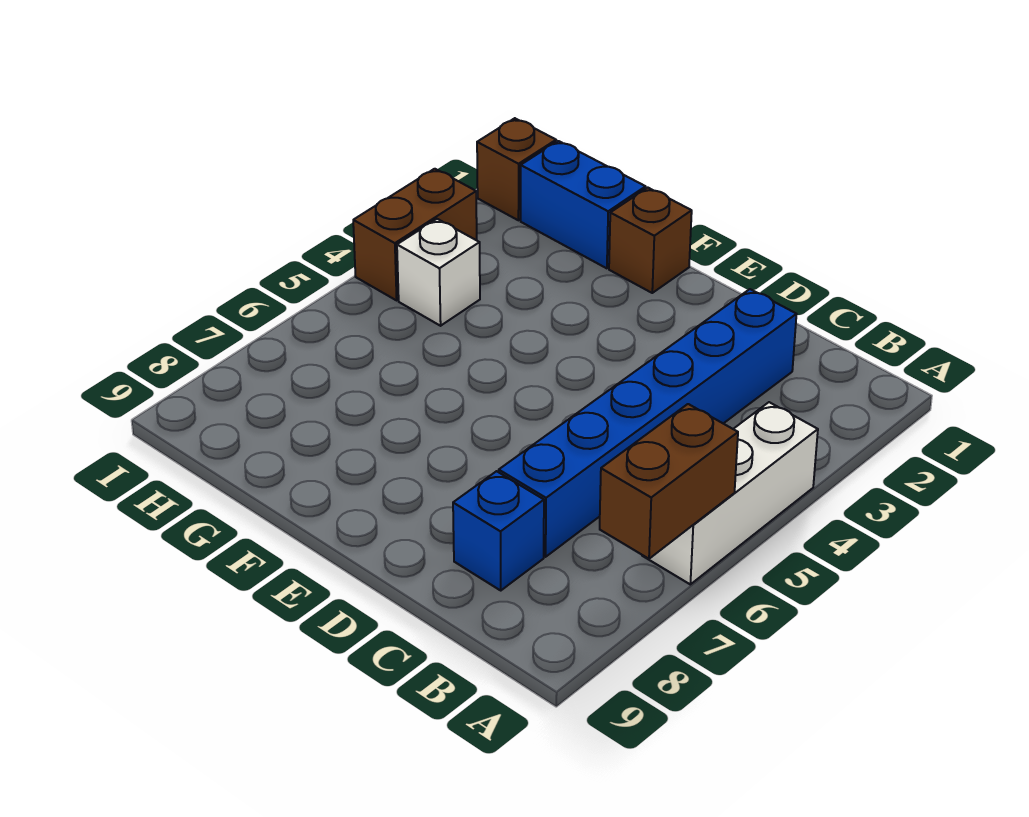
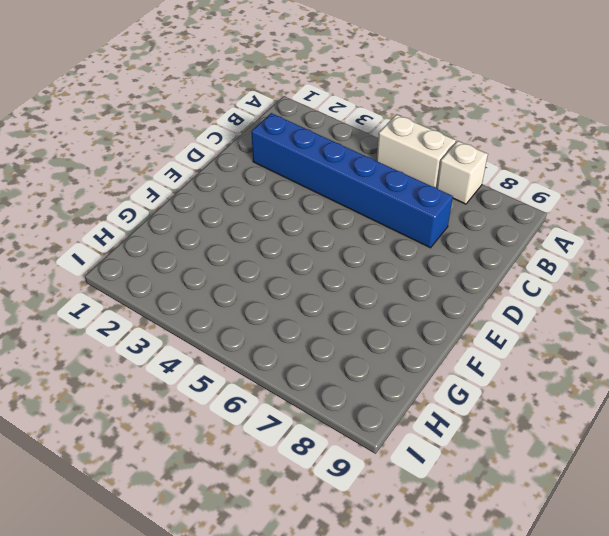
white brick A5:A6 level 1 -> white brick A4:A6 level 1
white brick A7 level 1 -> white brick H4 level 1
none -> blue brick C8 level 1
none -> brown brick F1 level 1

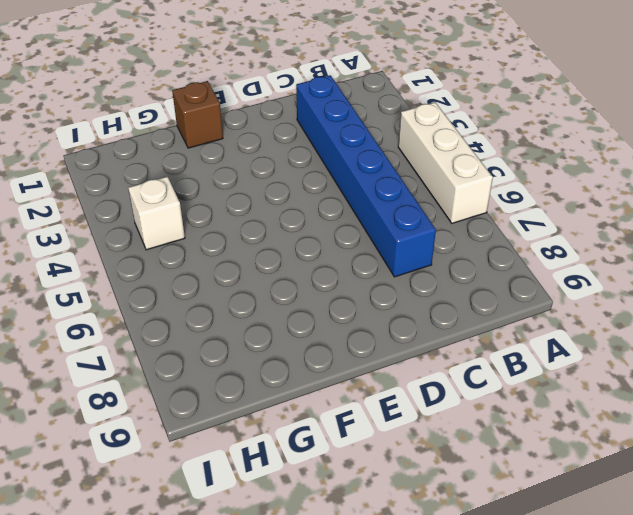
none -> blue brick C8 level 1
none -> blue brick G1:H1 level 1

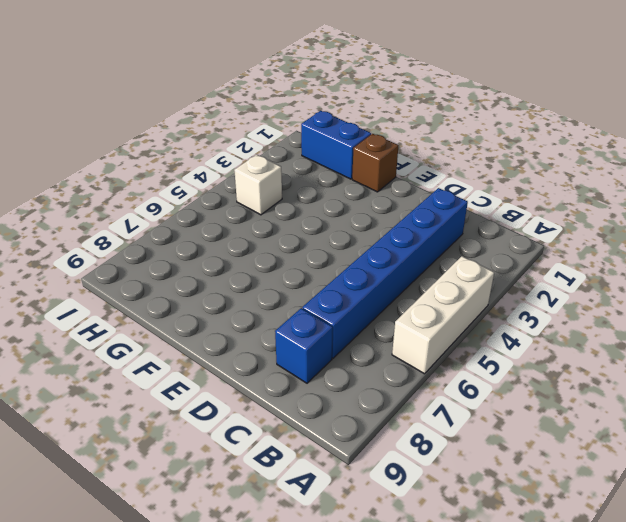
none -> brown brick I1 level 1
none -> brown brick I3:I4 level 1

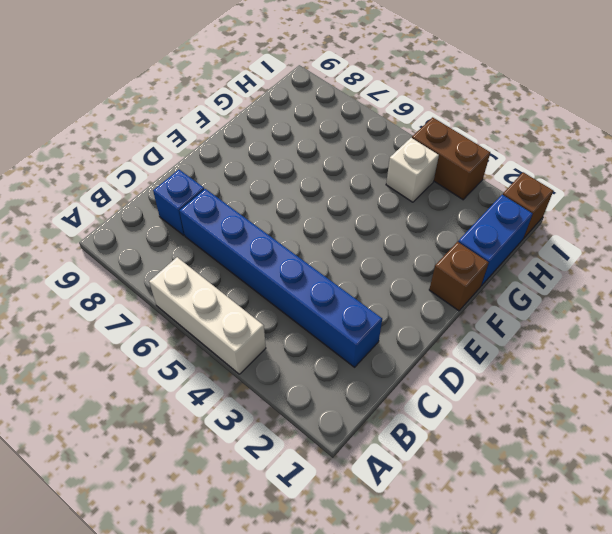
none -> brown brick A6:A7 level 2

